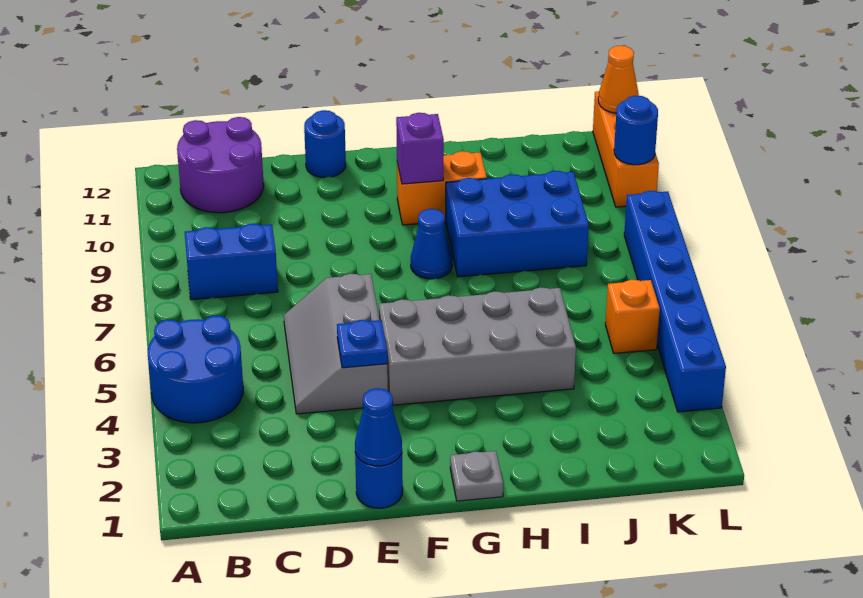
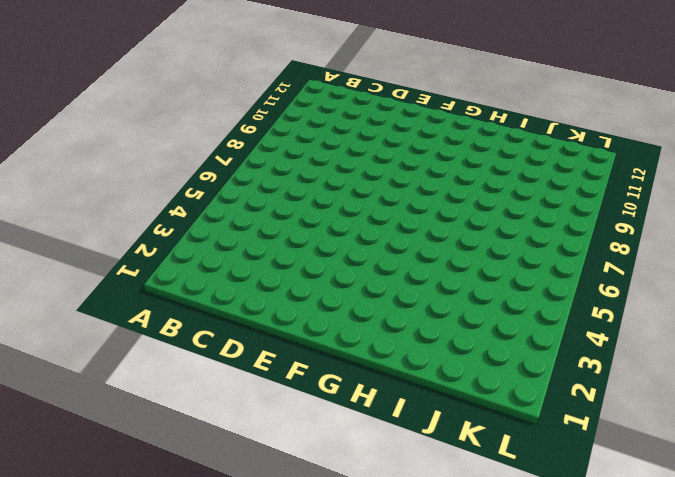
none -> blue round brick A4:B5 level 1
none -> blue brick B8:C8 level 1
none -> purple round brick B11:C12 level 1

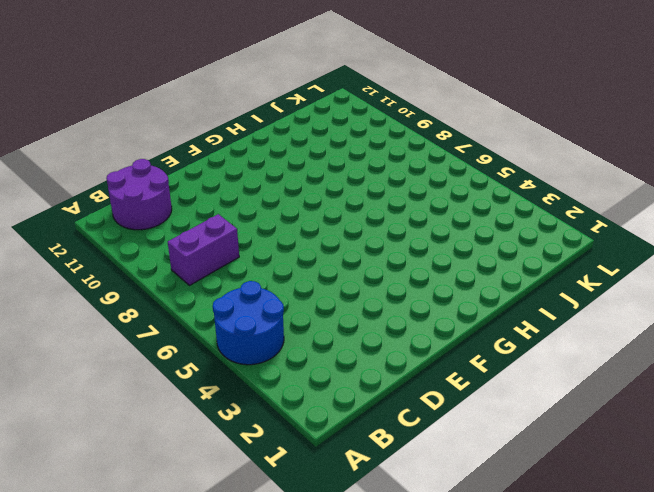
purple brick B8:C8 level 1 -> blue brick B8:C8 level 1
none -> grey slope D4:E6 level 1 top E
none -> blue round brick E1 level 1
none -> blue round brick E12 level 1

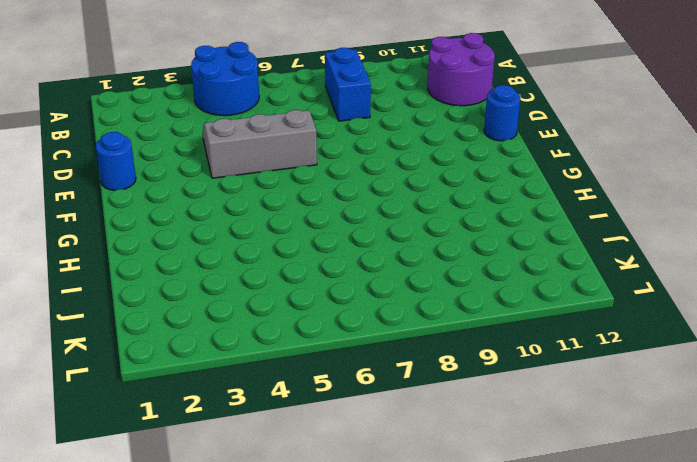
none -> grey brick F4:I5 level 1
none -> grey plate G1 level 1
none -> blue cone G8 level 1

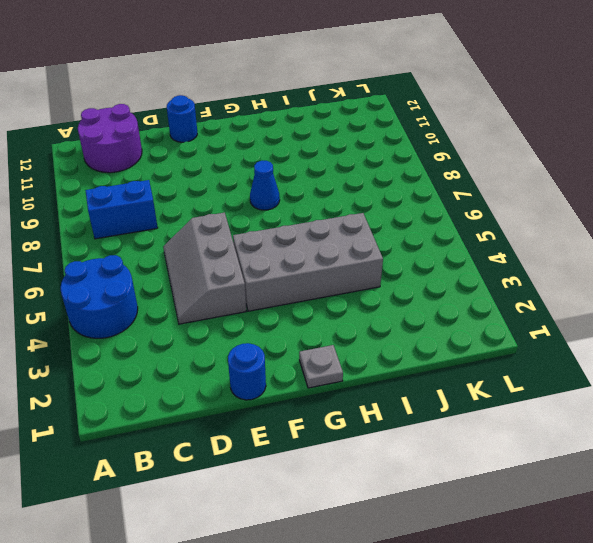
none -> orange brick G10:H10 level 1
none -> blue brick H8:J9 level 1
none -> orange brick K5 level 1

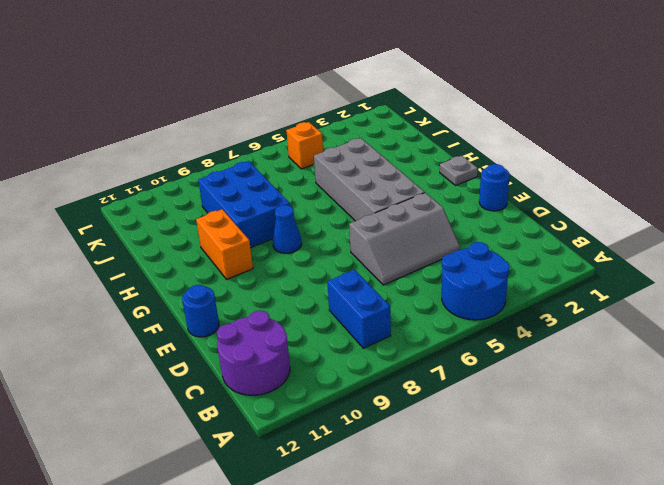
none -> blue brick L3:L8 level 1
none -> orange brick L10:L12 level 1
none -> blue cone E1 level 2

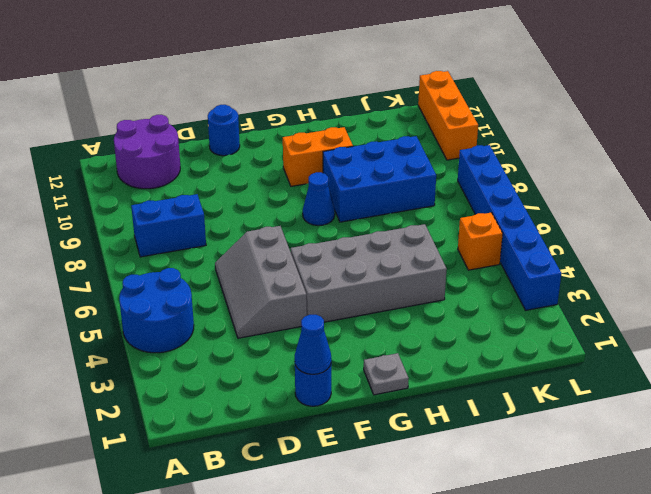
none -> blue plate E4 level 2
none -> purple brick G10 level 2
none -> blue round brick L10 level 2

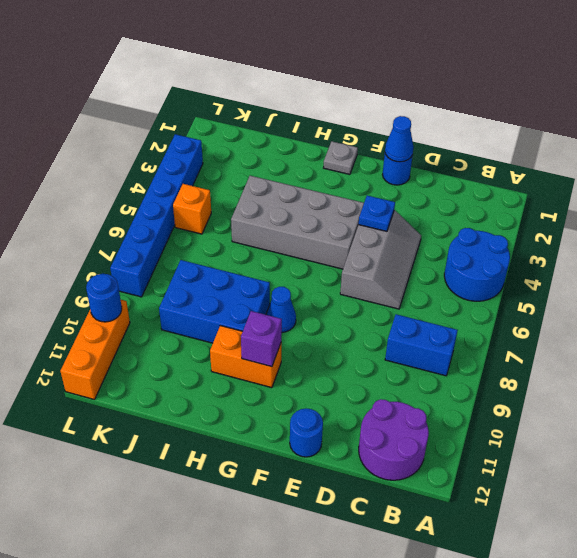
none -> orange cone L12 level 2

